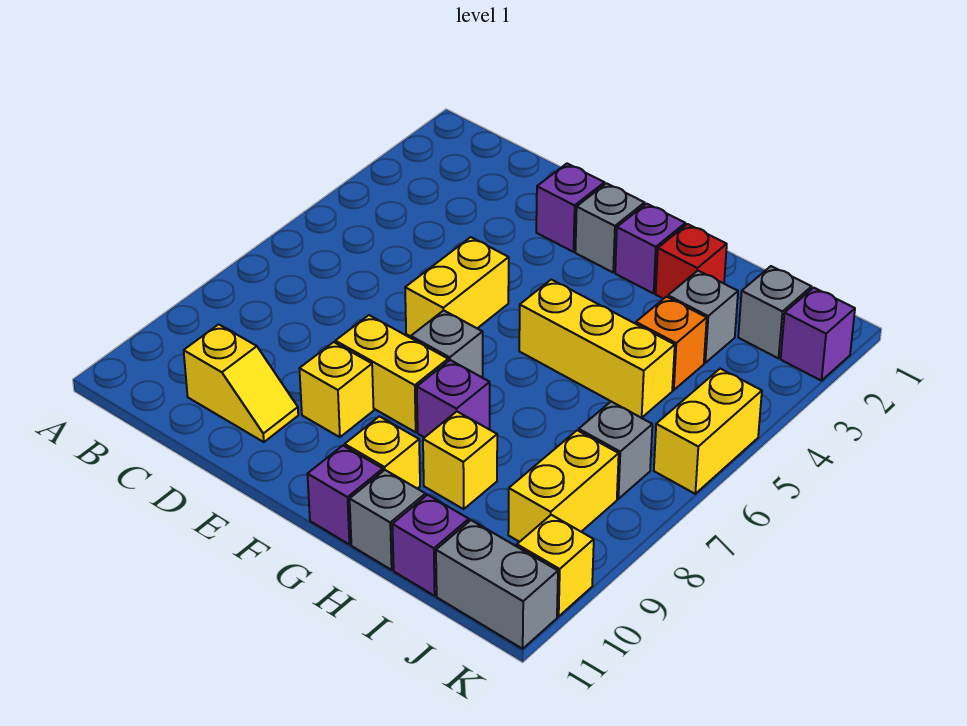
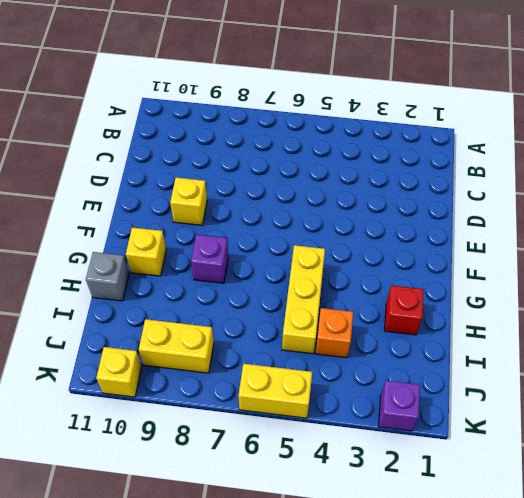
none -> yellow slope C10:D10 level 1 top C
none -> purple brick E2 level 1
none -> yellow brick E5:E6 level 1

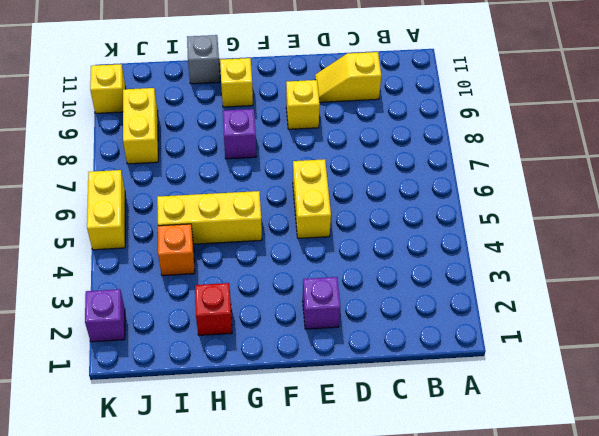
none -> yellow brick E8:F8 level 1
none -> grey brick F2 level 1
none -> grey brick F7 level 1

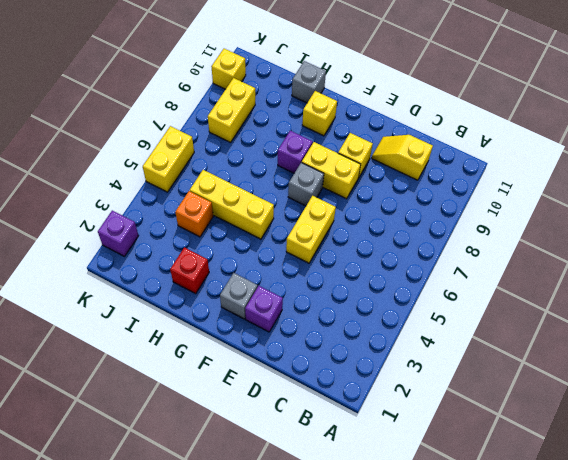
none -> purple brick G2 level 1
none -> purple brick G11 level 1
none -> yellow brick H9 level 1

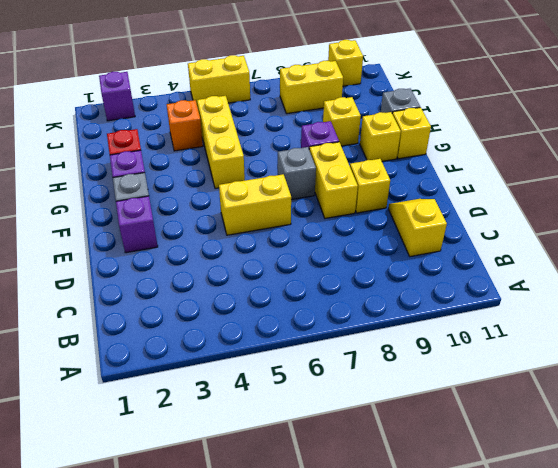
yellow brick G11 level 1 -> purple brick G11 level 1
none -> grey brick I3 level 1
none -> purple brick I11 level 1
none -> grey brick J2 level 1

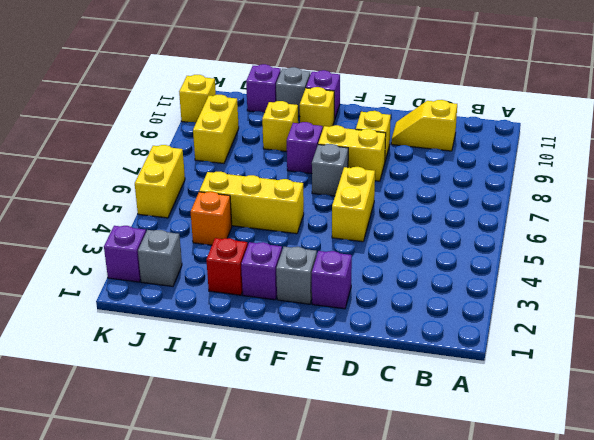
none -> grey brick I3 level 1
none -> grey brick J7 level 1
none -> grey brick J11:K11 level 1

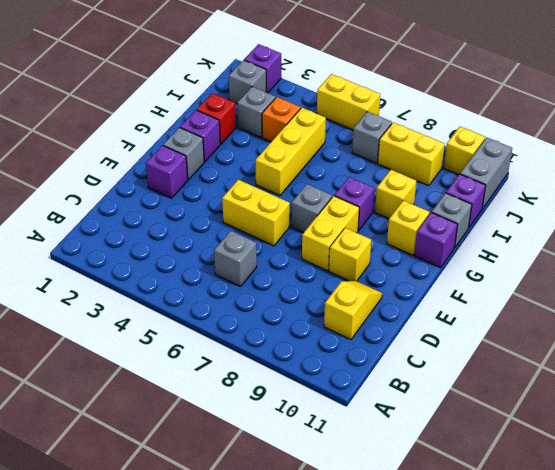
grey brick C6 level 1 -> none

